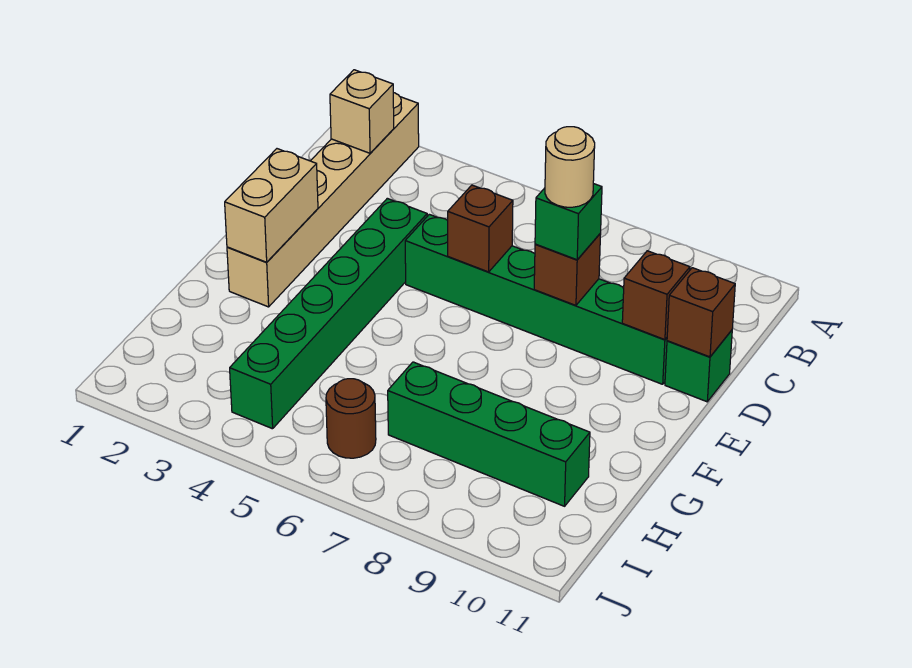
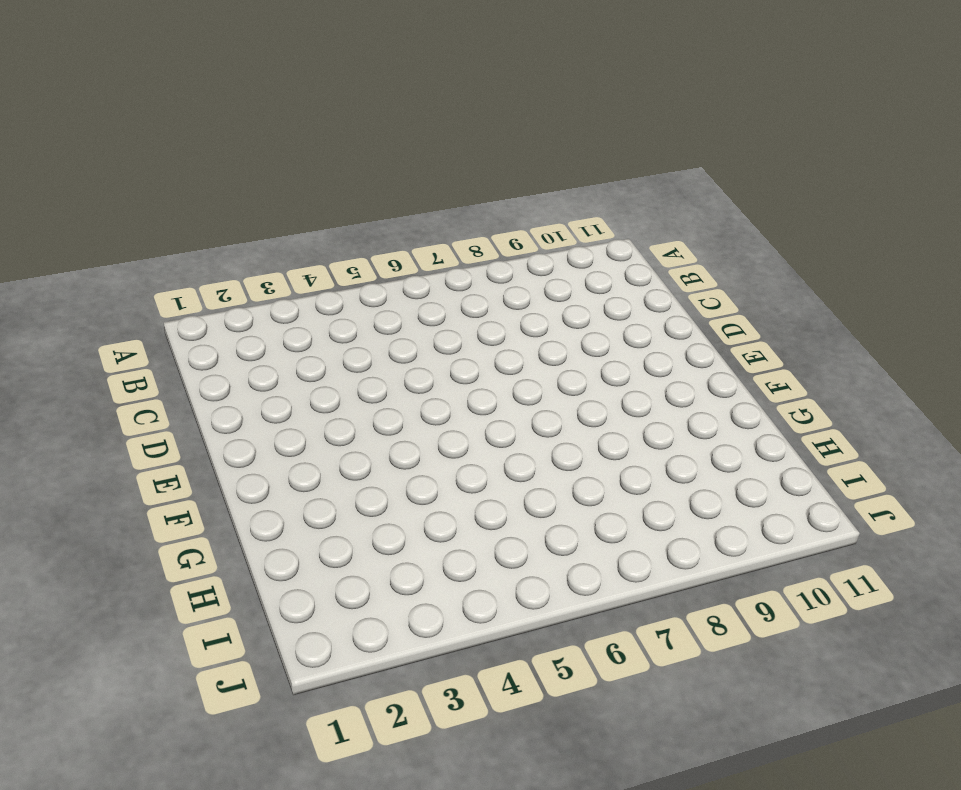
none -> tan brick A2:F2 level 1
none -> green brick D4:I4 level 1
none -> green brick D5:D10 level 1

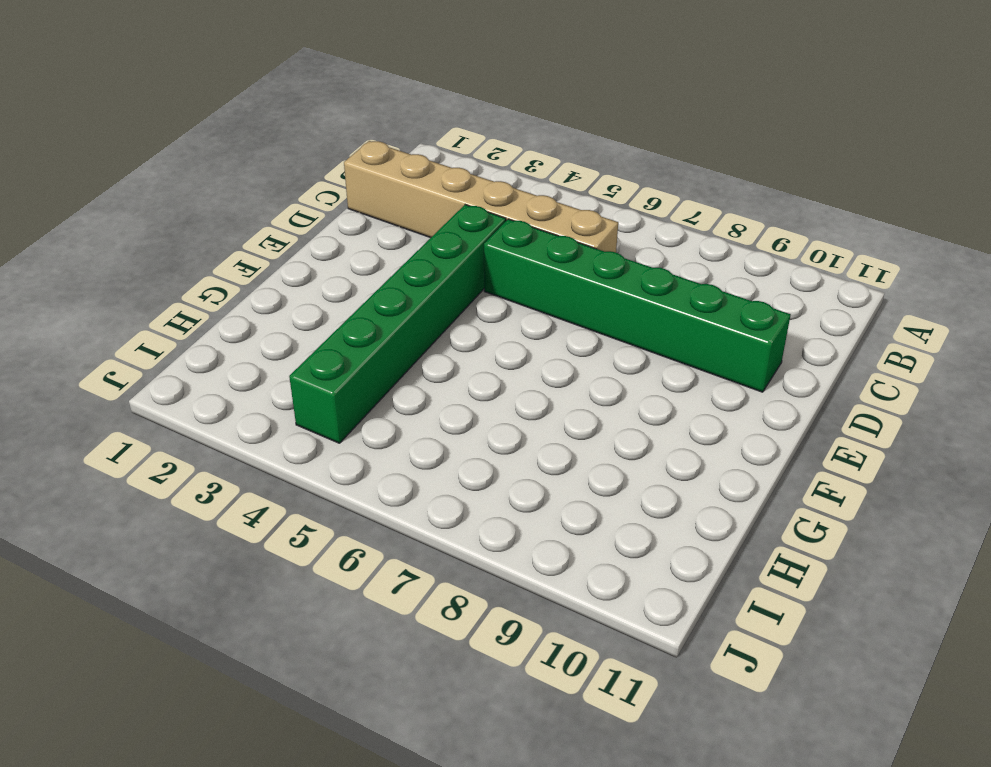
tan brick C1:C6 level 1 -> tan brick A2:F2 level 1
none -> green brick D11 level 1
none -> green brick H7:H10 level 1
none -> brown round brick I6 level 1

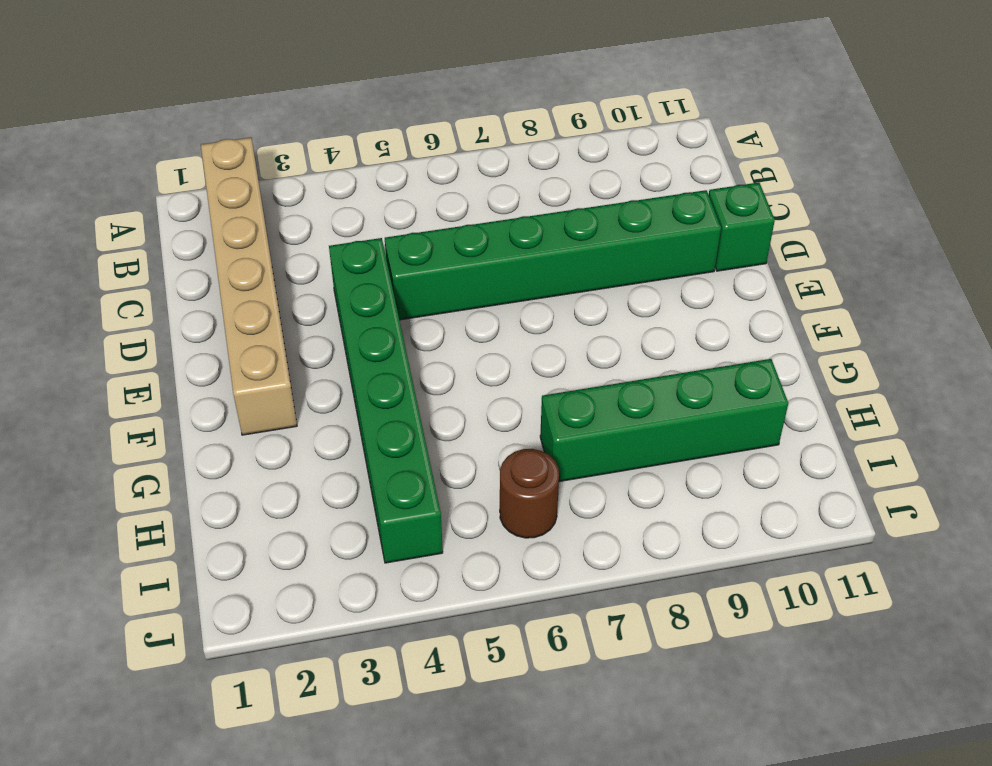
none -> tan brick B2 level 2
none -> brown brick D6 level 2
none -> brown brick D8 level 2

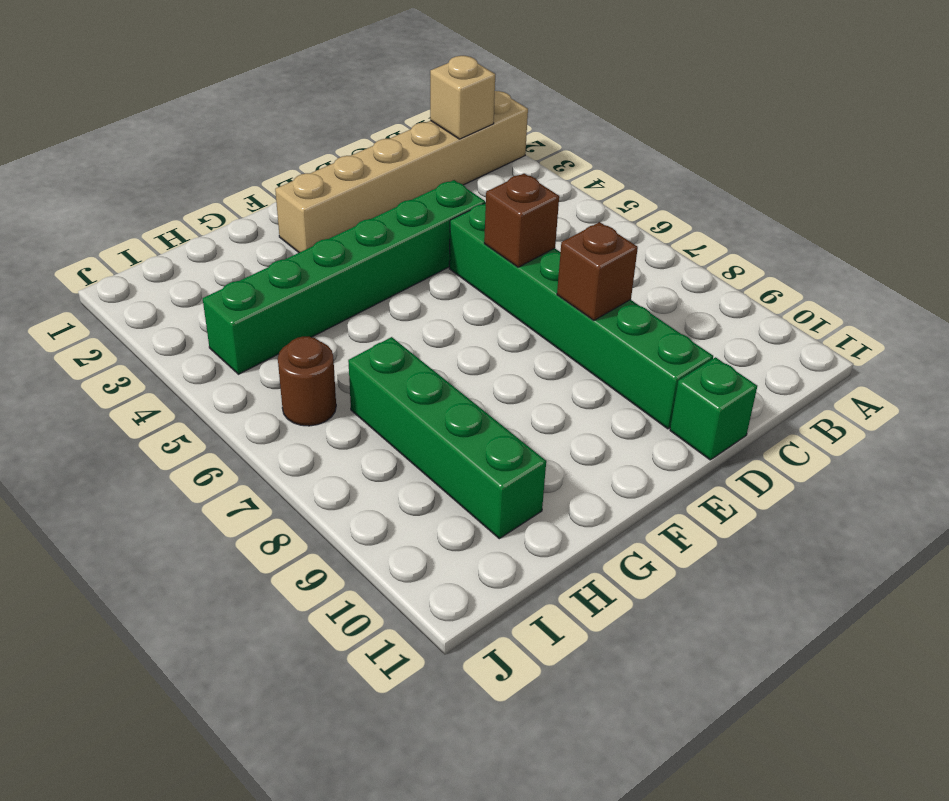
none -> brown brick D10 level 2
none -> brown brick D11 level 2
none -> tan brick E2:F2 level 2

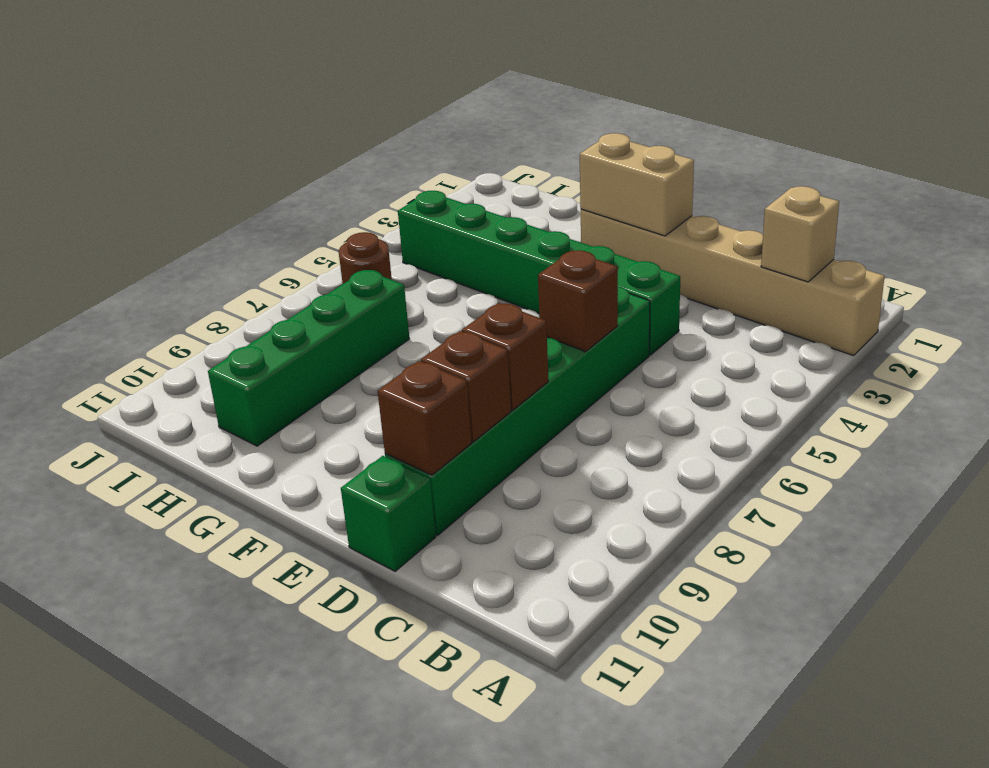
brown brick D9 level 2 -> brown brick D11 level 2
none -> green brick D8 level 3
none -> tan round brick D8 level 4

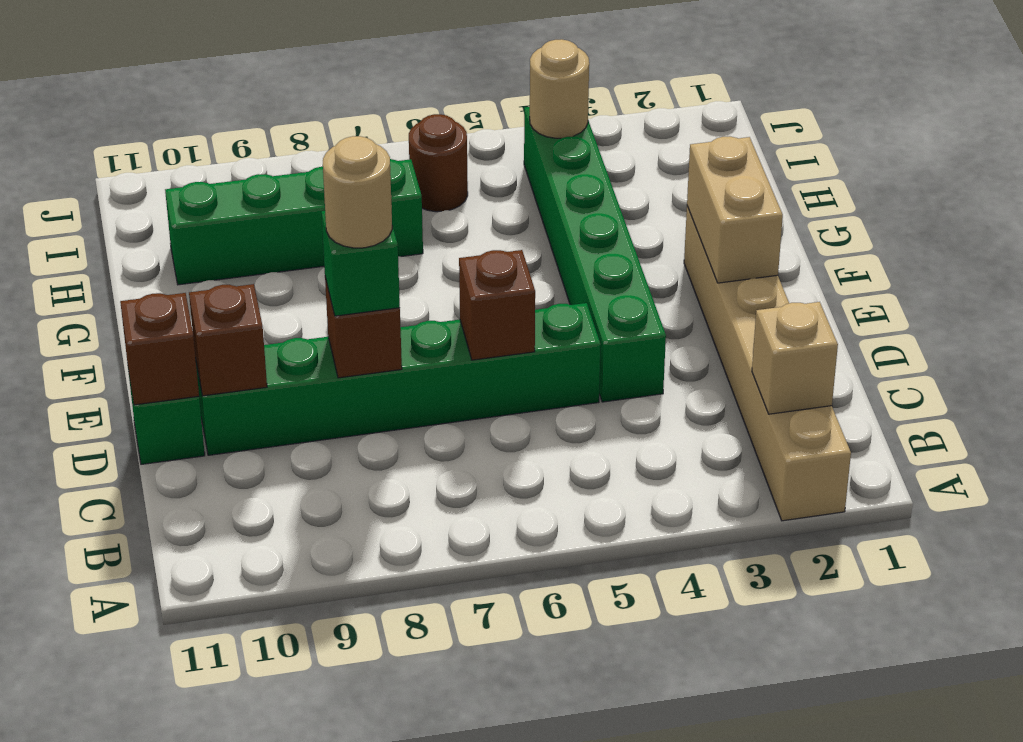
tan round brick I4 level 2 -> none

